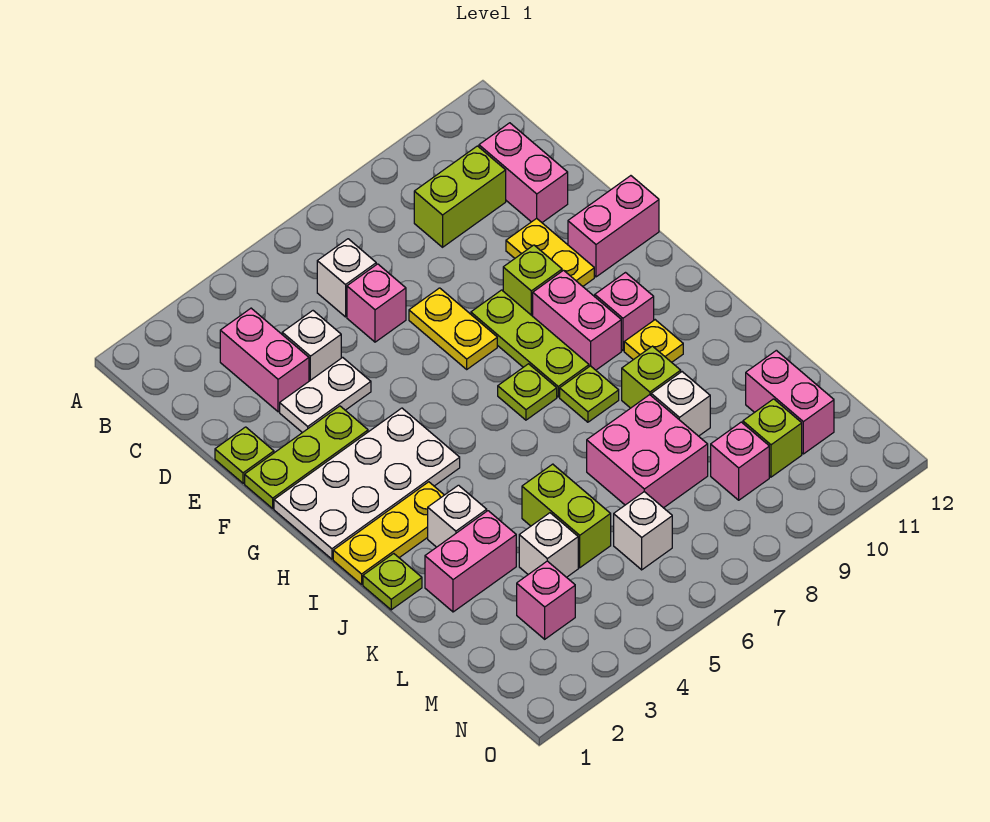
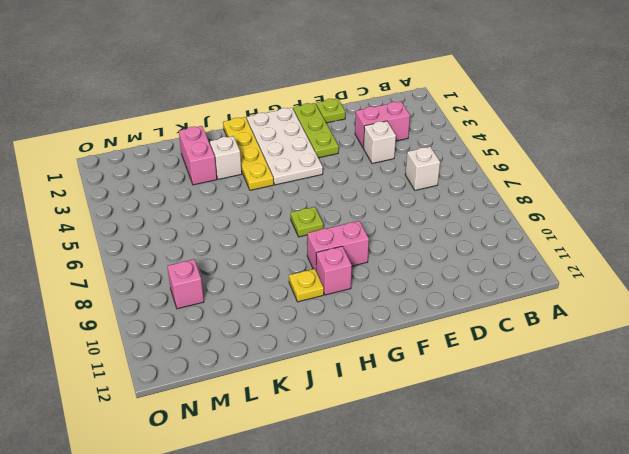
yellow plate I1:I4 level 1 -> yellow plate I1:I3 level 1
none -> lime brick C9:C10 level 1
none -> pink brick C11:D11 level 1
none -> pink brick D6 level 1
none -> white plate E3:E4 level 1

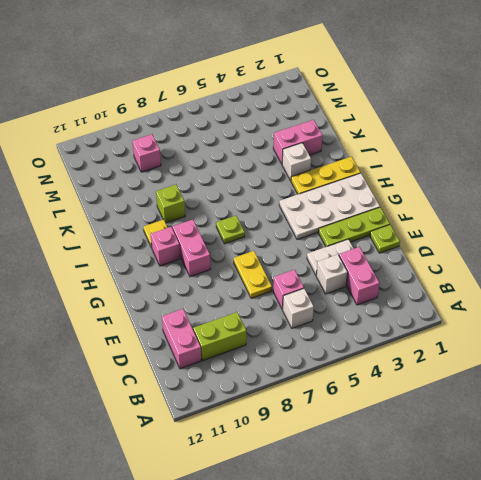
none -> yellow plate E10:F10 level 1
none -> lime plate F8:H8 level 1
none -> lime brick F9 level 1
none -> pink brick F11:F12 level 1

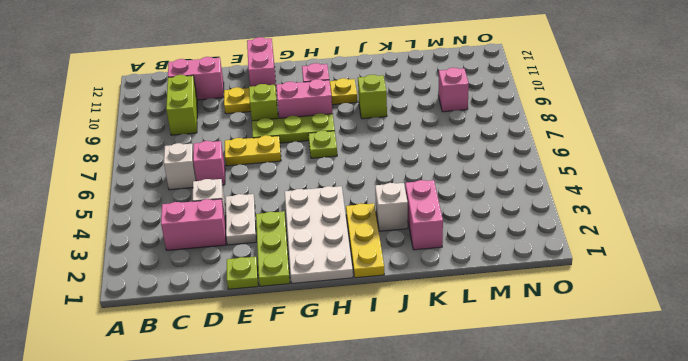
none -> lime plate I8 level 1
none -> lime plate J1 level 1
none -> lime brick K5:L5 level 1
none -> pink brick K7:L8 level 1

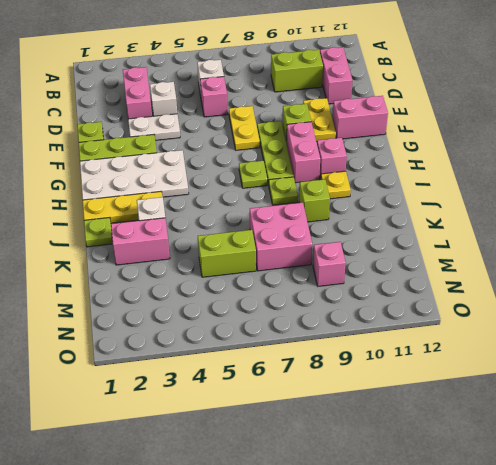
lime brick L5:L6 level 1 -> lime brick K5:L5 level 1
none -> white brick K9 level 1
none -> white brick L4 level 1
none -> pink brick L11:M11 level 1
none -> pink brick M3 level 1

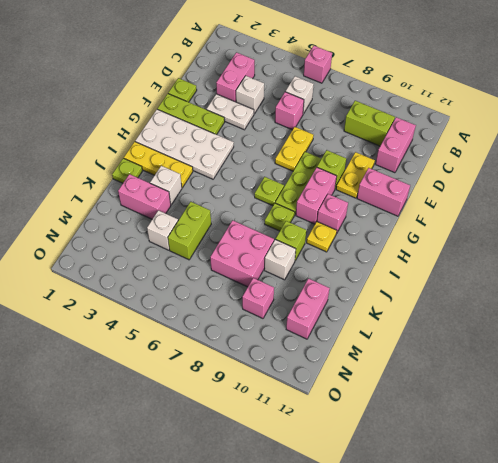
pink brick A6 level 1 -> pink brick M3 level 1
none -> white brick M6 level 1
none -> lime brick M10 level 1

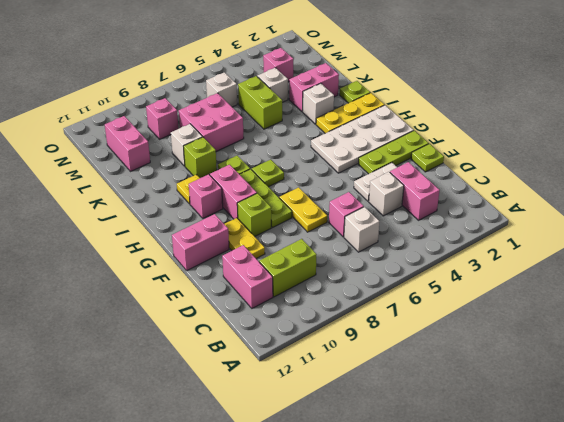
none -> lime brick M10 level 1

